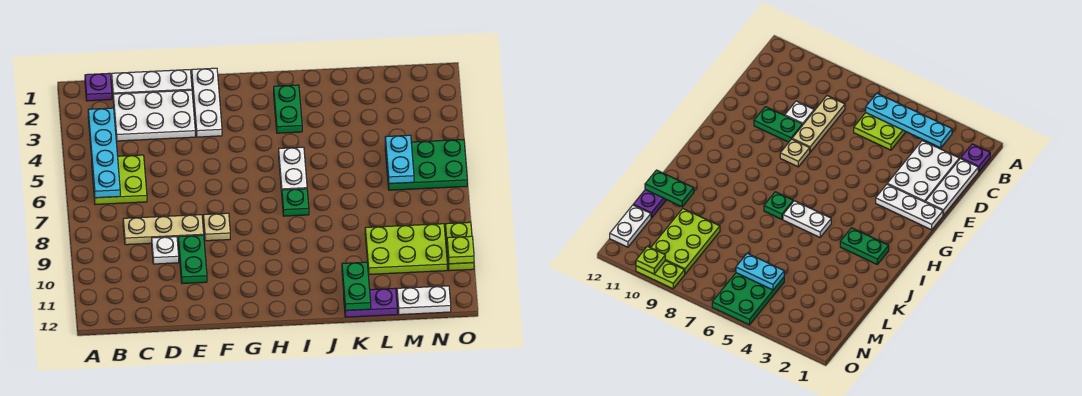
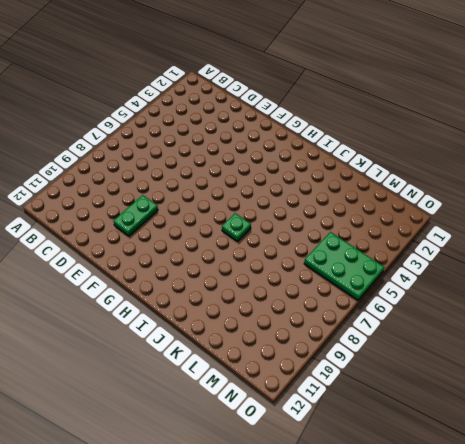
none -> purple plate B1 level 1
none -> lime plate B5:C6 level 1
none -> white plate C1:E1 level 1

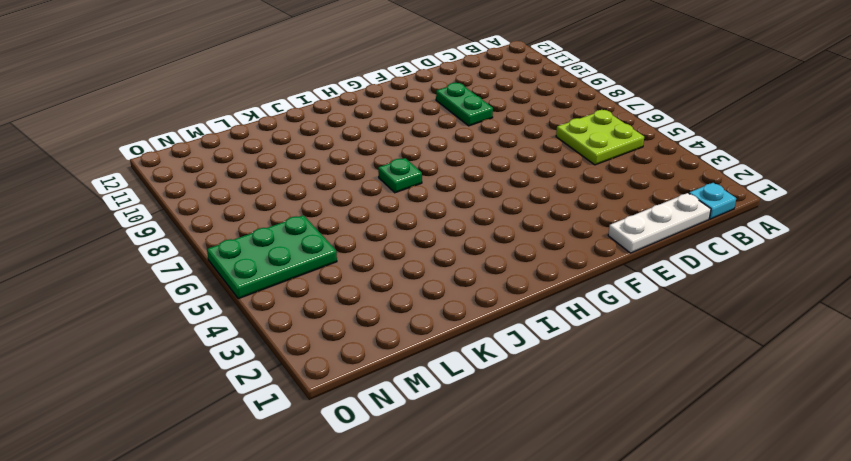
cyan plate B1 level 1 -> purple plate B1 level 1
none -> white plate C2:E3 level 1
none -> tan plate C8:E8 level 1
none -> white plate D9 level 1

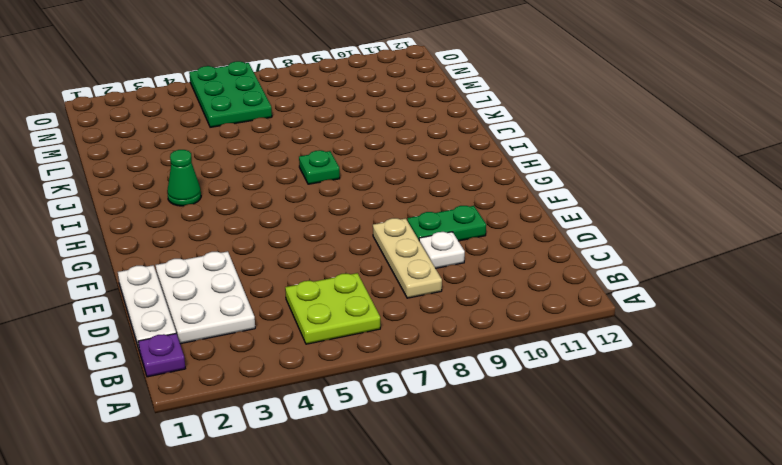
green cone I3 level 1 -> green plate I2:I3 level 1
none -> white plate F1:F3 level 1
none -> tan plate F8 level 1
none -> white plate I5:I6 level 1

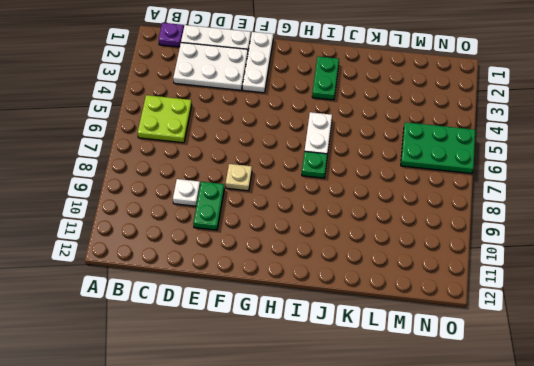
none -> tan plate C8:E8 level 1
none -> purple plate K12:L12 level 1
none -> lime plate L9:N10 level 1

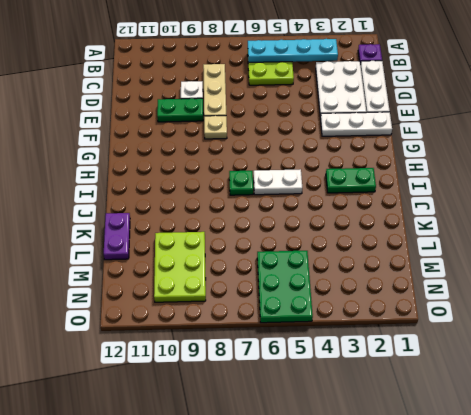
none -> white plate M12:N12 level 1
none -> lime plate O9:O10 level 1
none -> green plate K11:K12 level 2

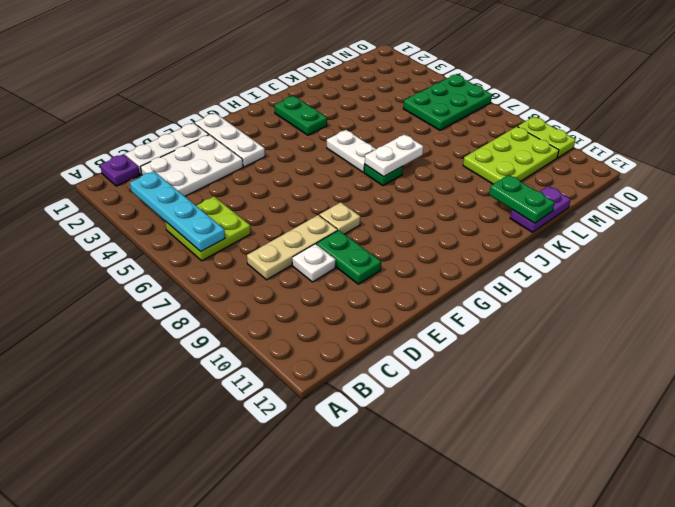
white plate I7:J7 level 2 -> white plate M12:N12 level 1
none -> cyan plate M5:M6 level 2
none -> lime plate O10 level 2

